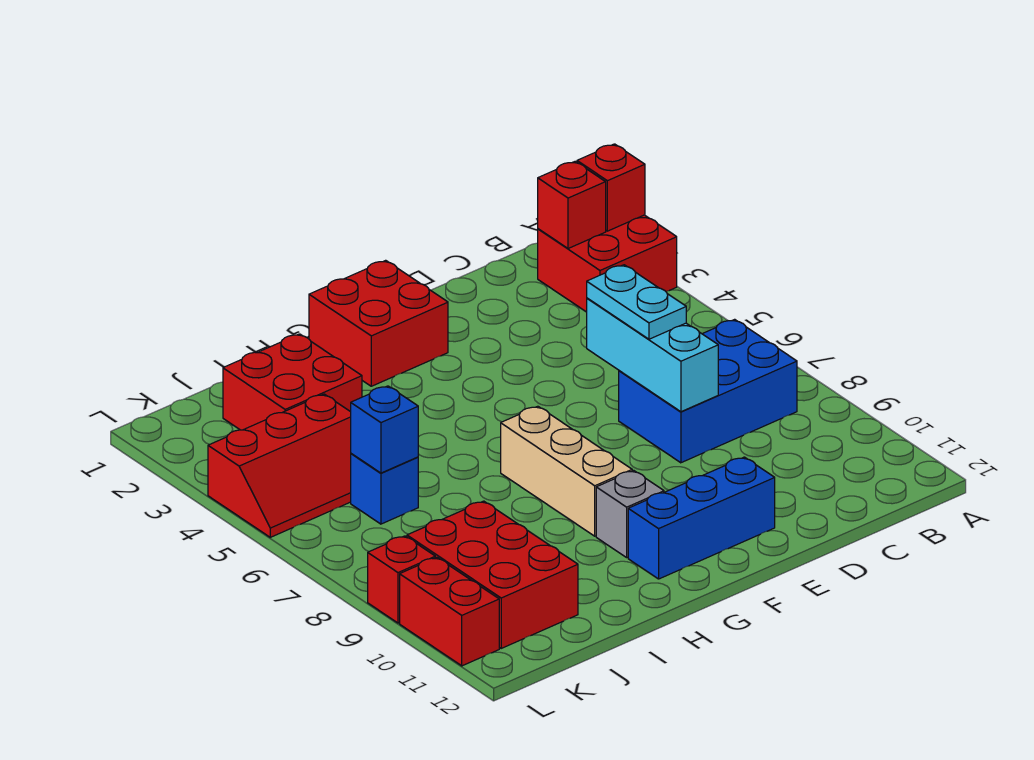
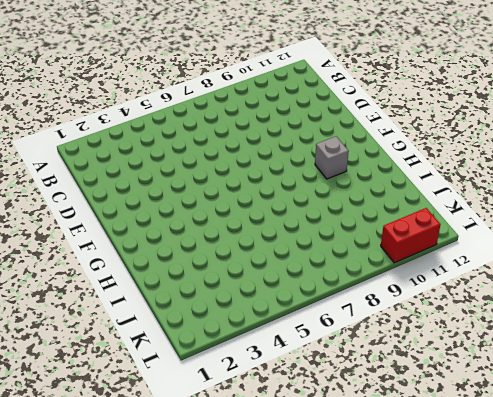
none -> red brick A2:B3 level 1
none -> blue brick B7:D8 level 1
none -> blue brick E11:G11 level 1

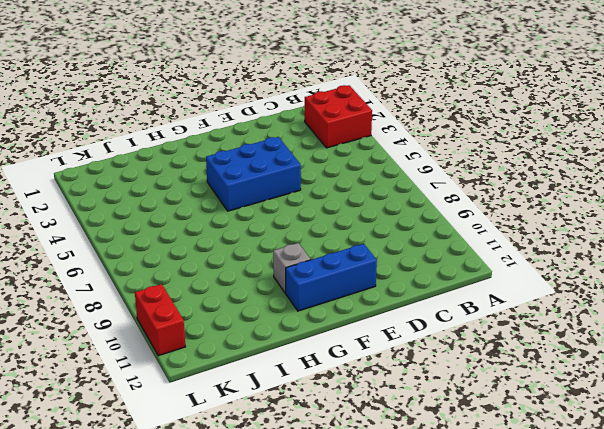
blue brick E4:G5 level 1 -> blue brick B7:D8 level 1
none -> red brick F1:G2 level 1
none -> tan brick G7:G9 level 1
none -> red brick I2:J3 level 1

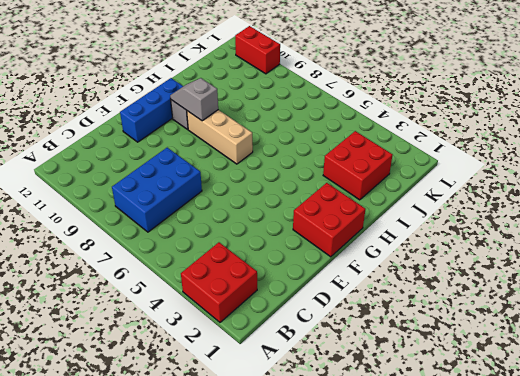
grey slope G9:G10 level 2 top 9 -> none
none -> red slope J4:L5 level 1 top 4
none -> blue brick J6 level 1
none -> red brick J9:K11 level 1

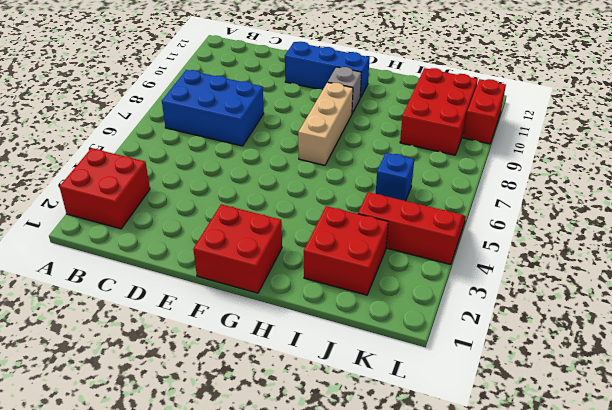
none -> red brick L9 level 1
none -> red brick A2 level 2
none -> red brick B2 level 2

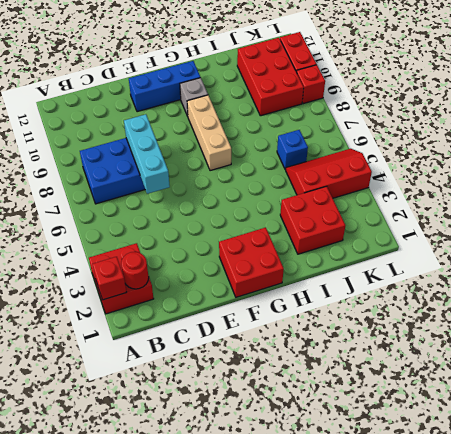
red round brick B2 level 2 -> red brick B2 level 2
none -> blue brick J6 level 2
none -> cyan plate D6:D7 level 3

